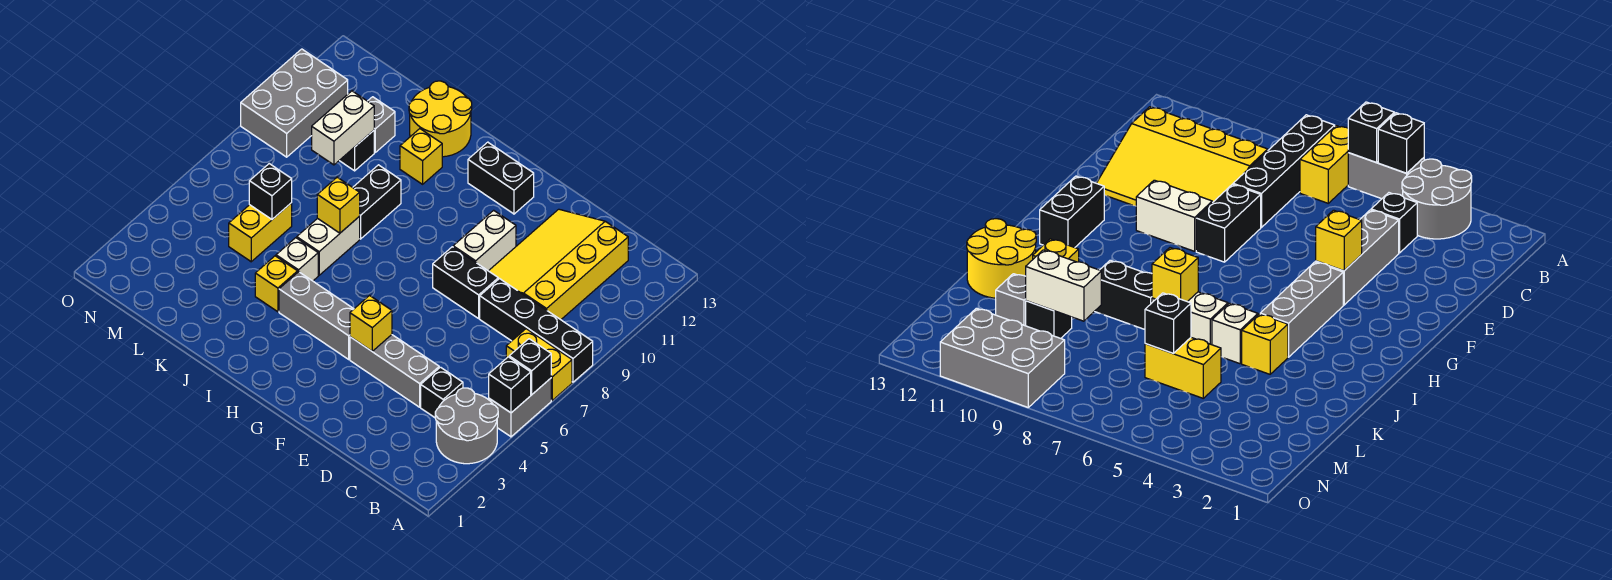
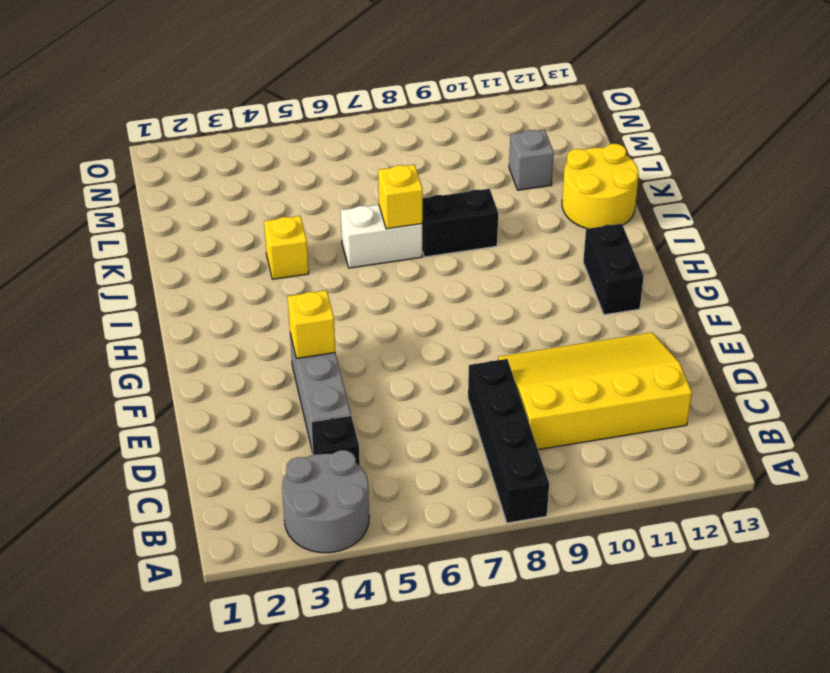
none -> grey brick A5:A6 level 1
none -> yellow brick A7:B7 level 1
none -> black brick E8:F8 level 1

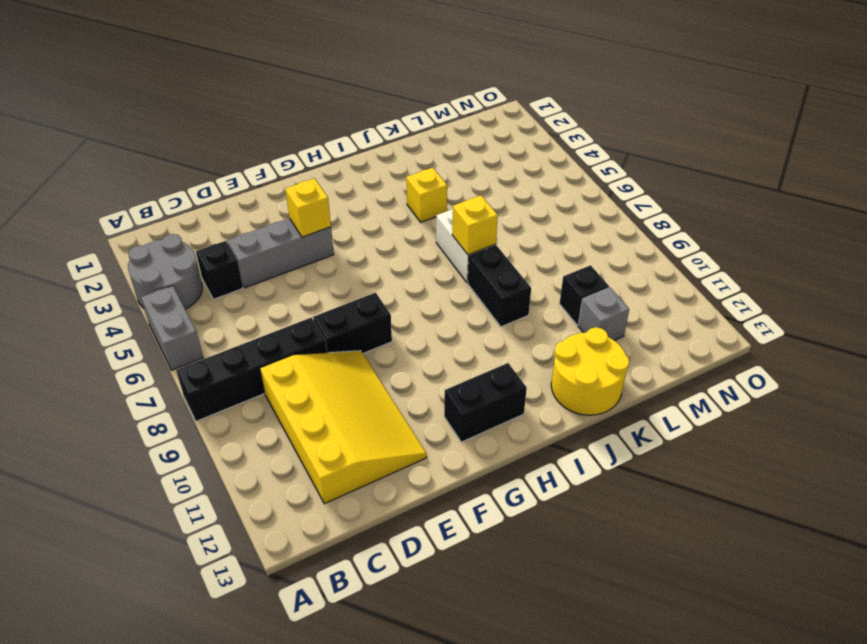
none -> yellow brick A7:B7 level 1
none -> white brick F9:F10 level 1
none -> grey brick G4:I4 level 1

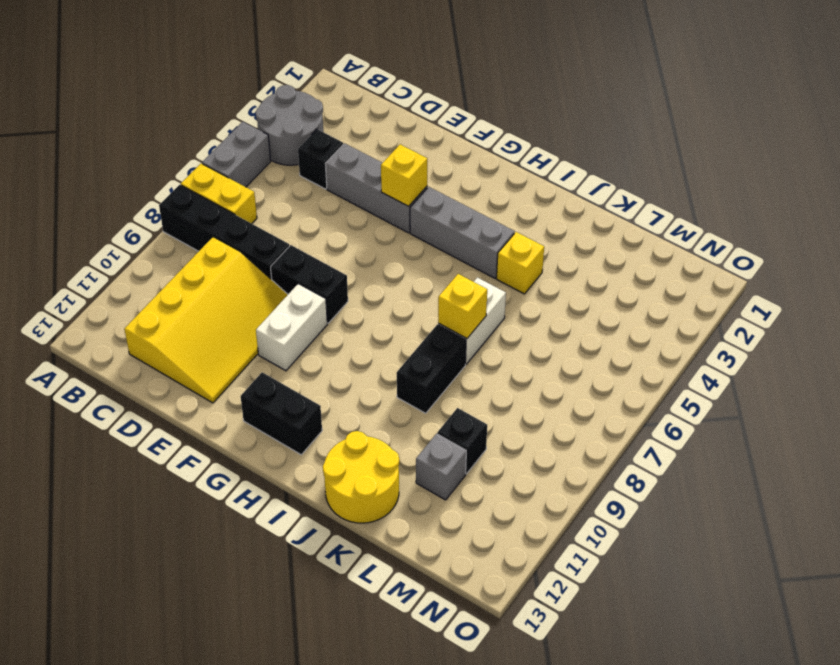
none -> white brick J5 level 1
none -> yellow brick J11 level 1
none -> yellow brick L5:L6 level 1

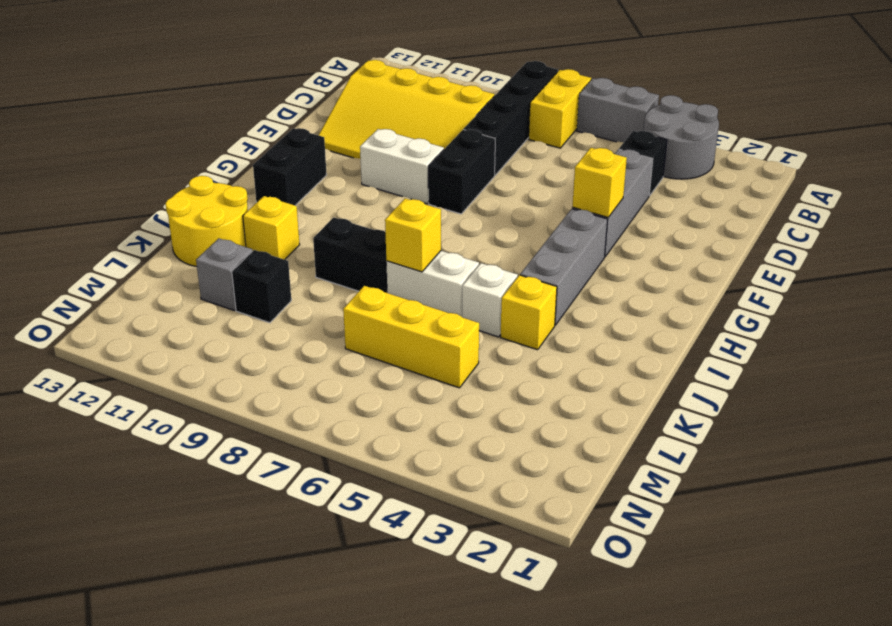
yellow brick L5:L7 level 1 -> yellow brick L5:L6 level 1
none -> grey brick N9:O11 level 1
none -> black brick A5 level 2
none -> black brick A6 level 2

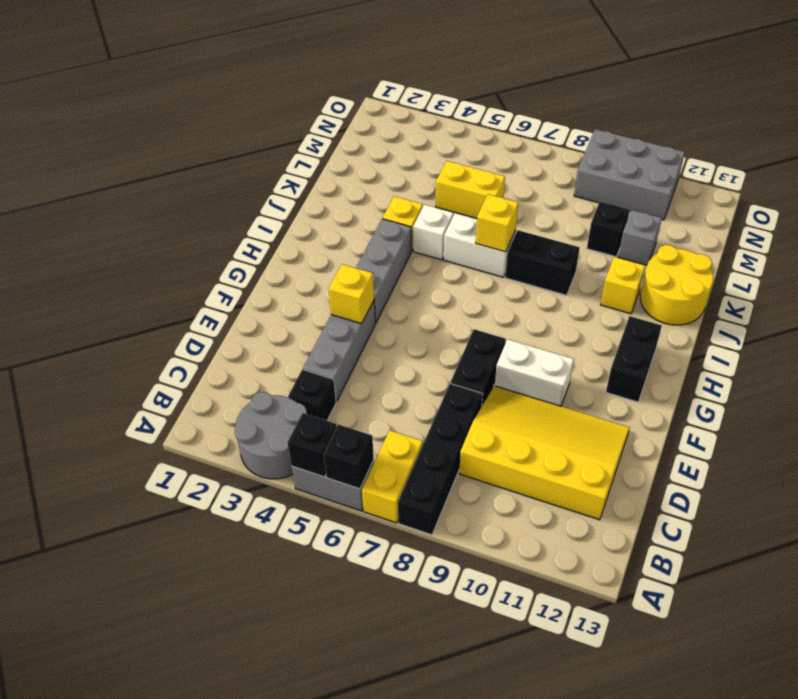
none -> black brick L6 level 2
none -> white brick L9:L10 level 2

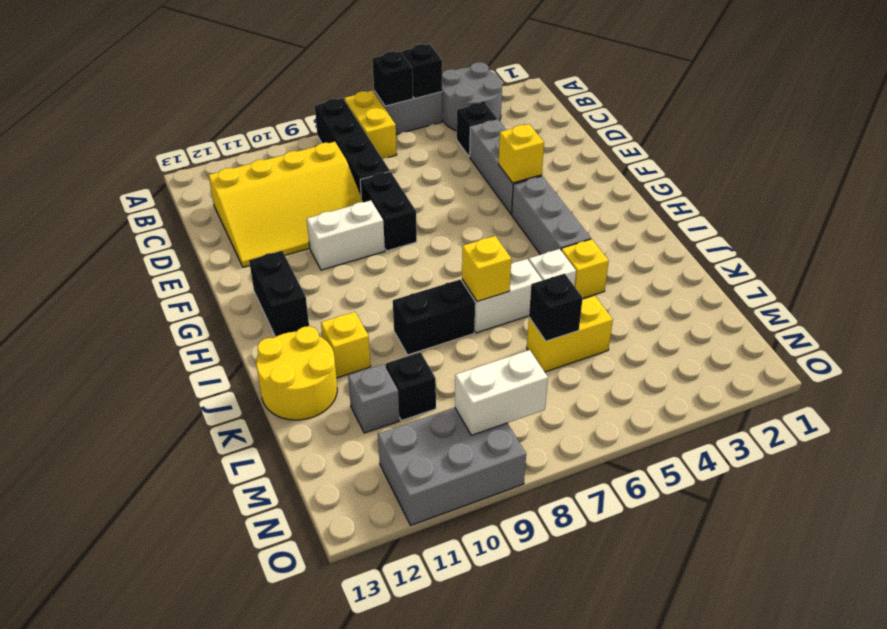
white brick N8:N9 level 2 -> white brick L9:L10 level 2

